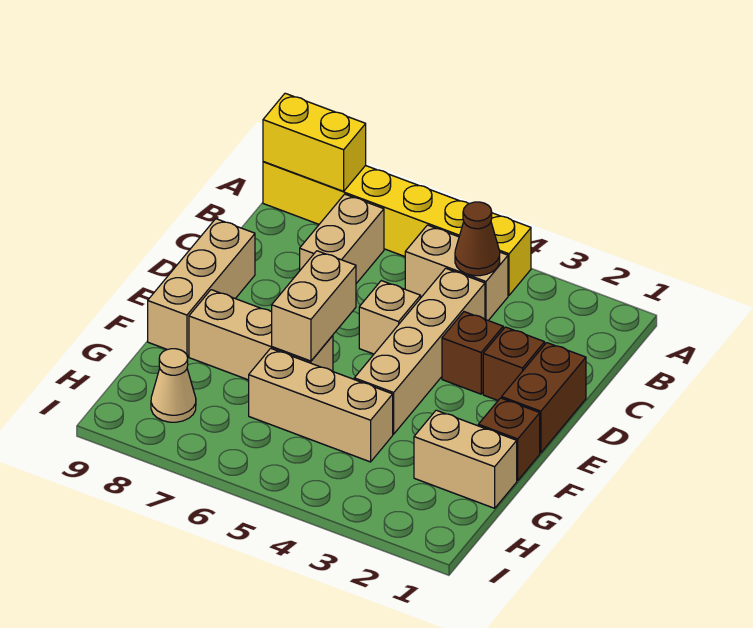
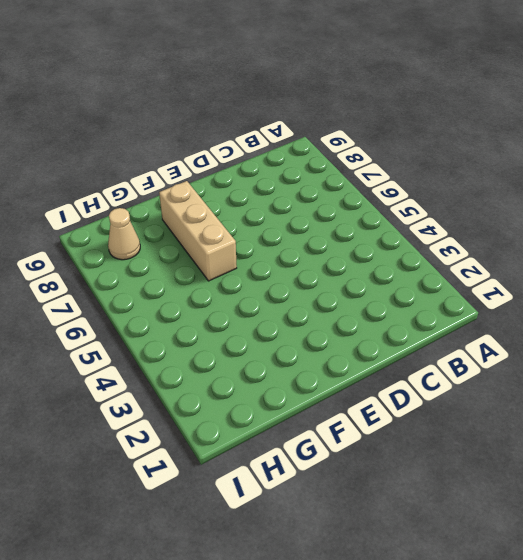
none -> yellow brick A4:A9 level 1
none -> tan brick B4:B5 level 1
none -> tan brick B7:C7 level 1

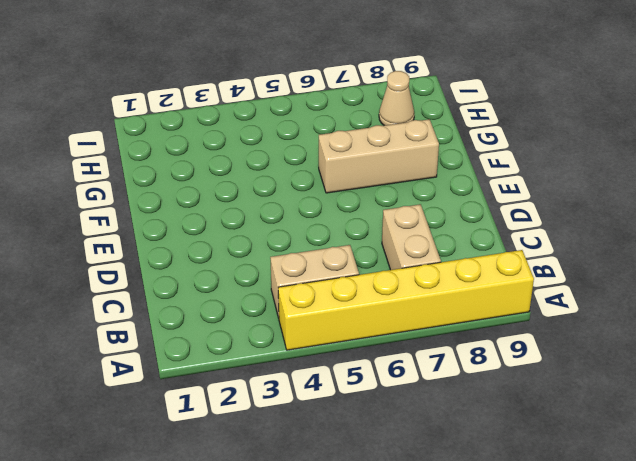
none -> tan brick C4:F4 level 1
none -> brown brick D1:E1 level 1
none -> brown brick D2 level 1

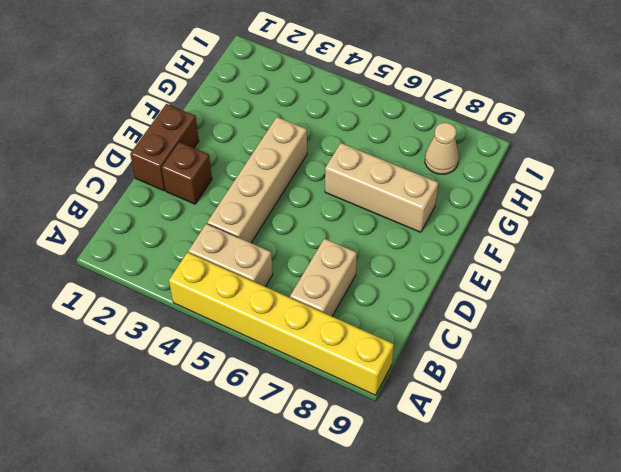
none -> brown brick D3 level 1
none -> tan brick D5 level 1
none -> tan brick D9:F9 level 1

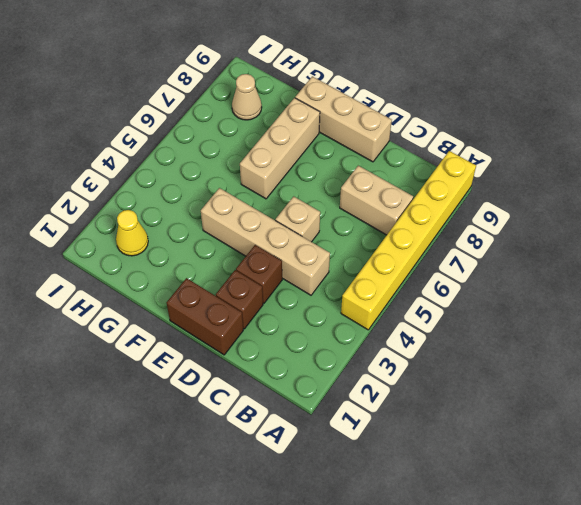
yellow cone H2 level 1 -> none
none -> tan brick B4:B5 level 1
none -> brown brick F1 level 1
none -> tan brick G1:G2 level 1

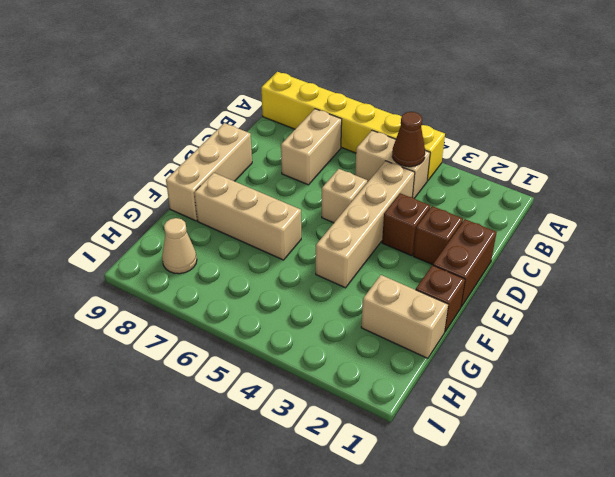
none -> tan brick G4:G6 level 1
none -> yellow brick A8:A9 level 2
none -> tan brick E6:F6 level 2

